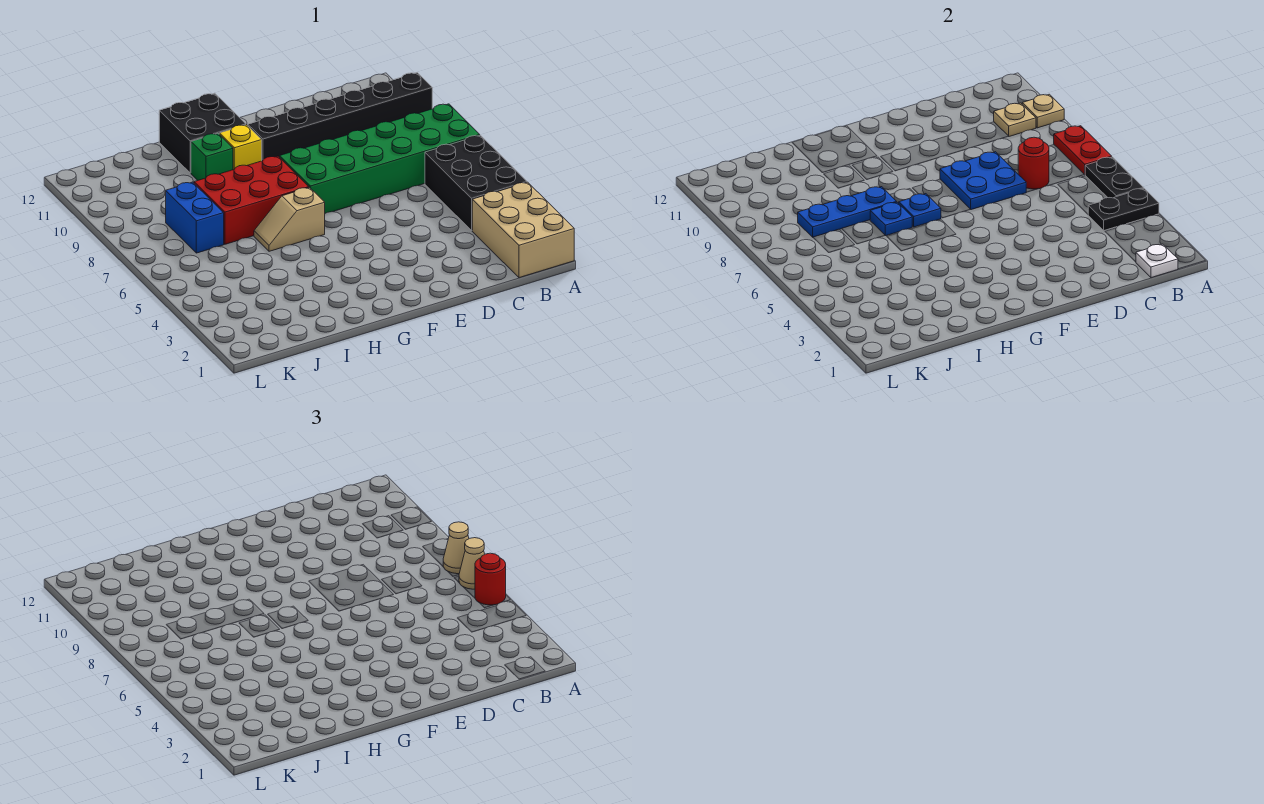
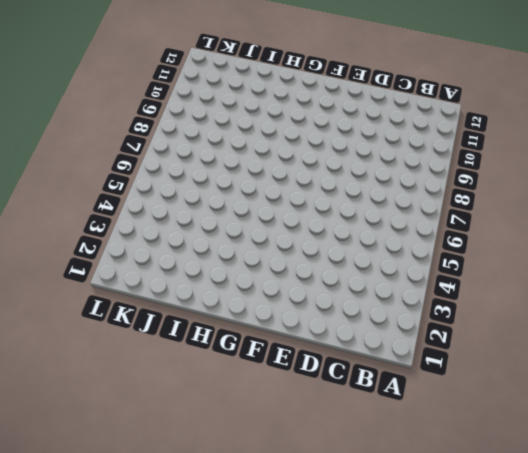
none -> tan brick A1:B3 level 1
none -> black brick A4:B6 level 1
none -> green brick A7:F8 level 1

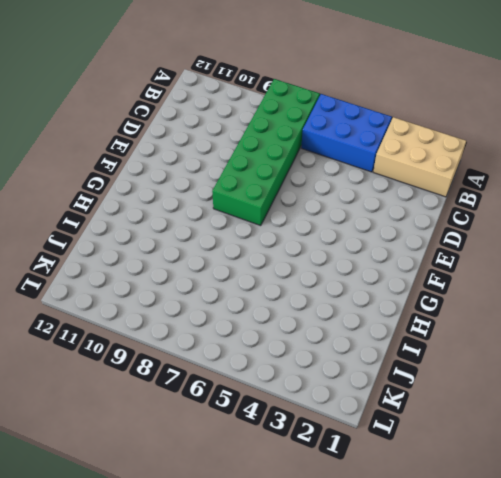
blue brick A4:B6 level 1 -> black brick A4:B6 level 1
none -> black brick A10:F10 level 1
none -> tan slope G6:H6 level 1 top G
none -> red brick G7:I8 level 1

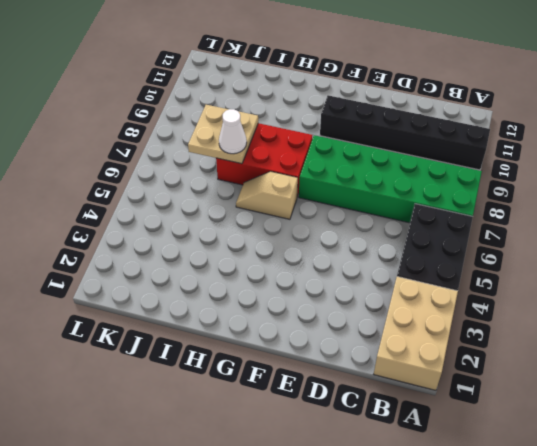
tan plate I7:J8 level 2 -> blue plate H8:J8 level 2
white cone I7 level 3 -> none
none -> yellow brick G10 level 1
none -> black brick G11:H12 level 1
none -> green brick H10 level 1

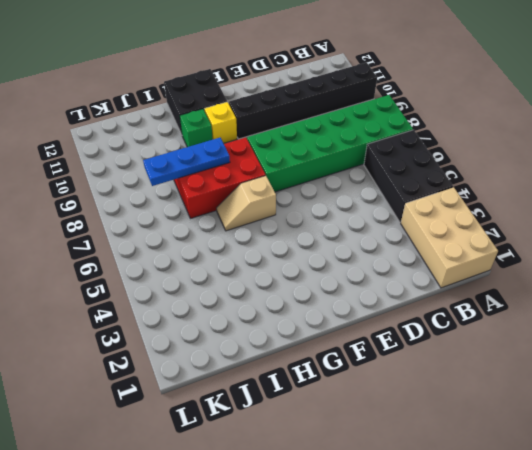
none -> blue brick J7:J8 level 1
none -> black plate A4:B4 level 2
none -> black plate A5:A6 level 2

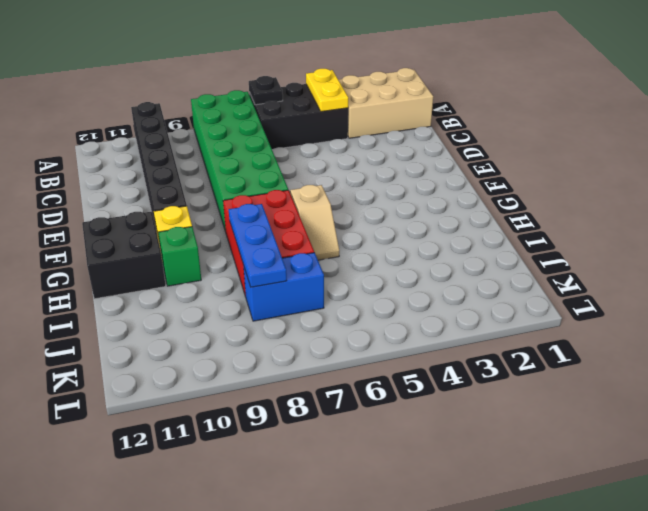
yellow plate A4:B4 level 2 -> black plate A4:B4 level 2
black plate A6 level 2 -> black plate A5:A6 level 2
none -> red plate A7:A8 level 2
none -> tan plate A10 level 2
none -> white plate B1 level 2

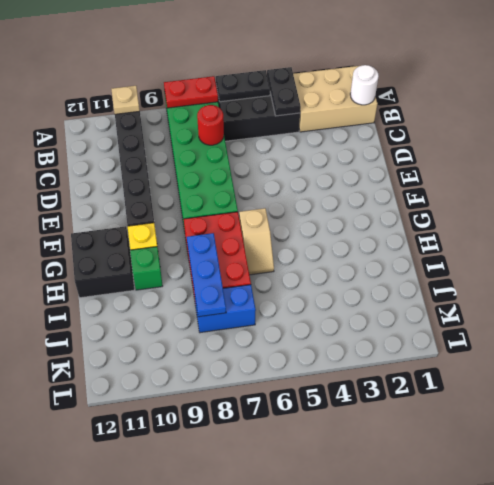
white round brick B1 level 2 -> white plate B1 level 2
none -> tan plate B10 level 2
none -> blue plate D7:E8 level 2
none -> blue plate G7 level 2

